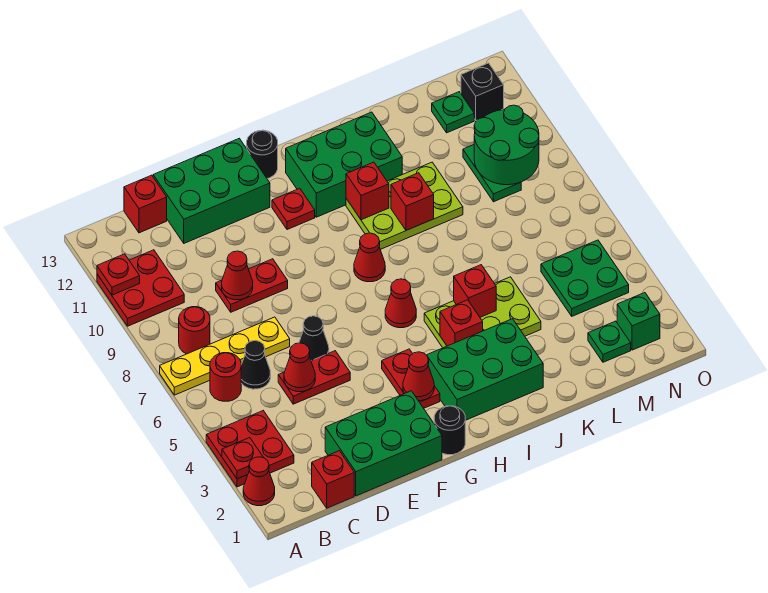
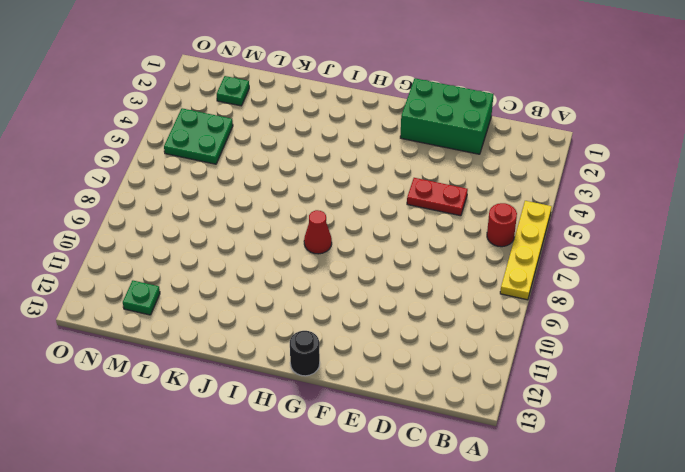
yellow plate A5:A8 level 1 -> yellow plate A7:D7 level 1
none -> red cone A2 level 1
none -> red plate A3:B4 level 1
none -> red plate A10:B11 level 1
none -> red round brick B8 level 1

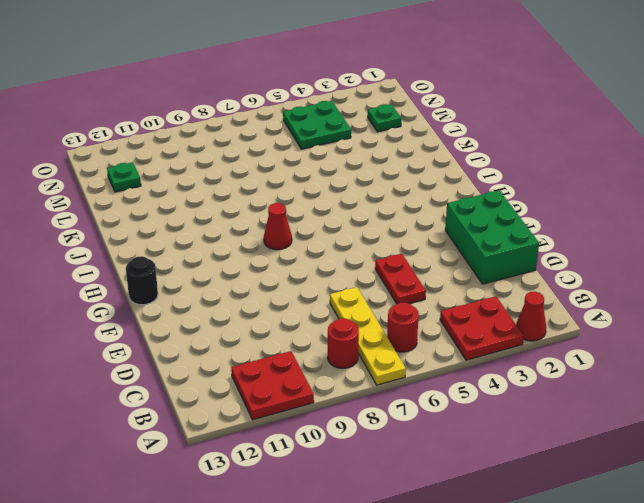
none -> red brick C1 level 1
none -> black cone C6 level 1
none -> red brick C13 level 1
none -> red plate D9:E9 level 1

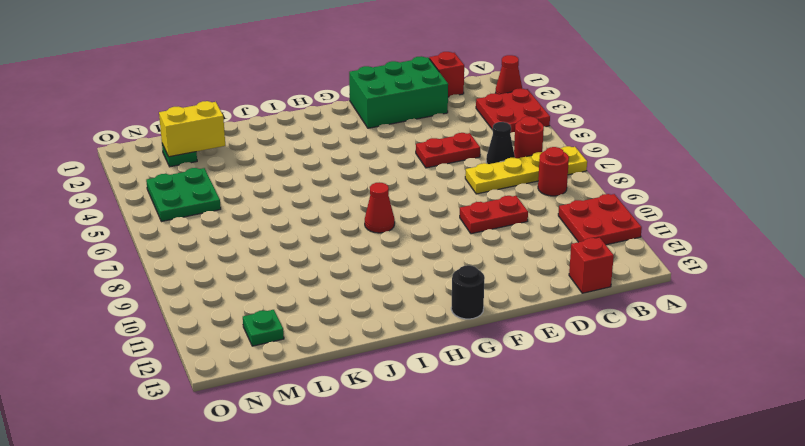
yellow brick L2:M2 level 2 -> none
none -> green brick D12:F13 level 1
none -> black cone E6 level 1
none -> black round brick G1 level 1
none -> red plate G3:G4 level 1

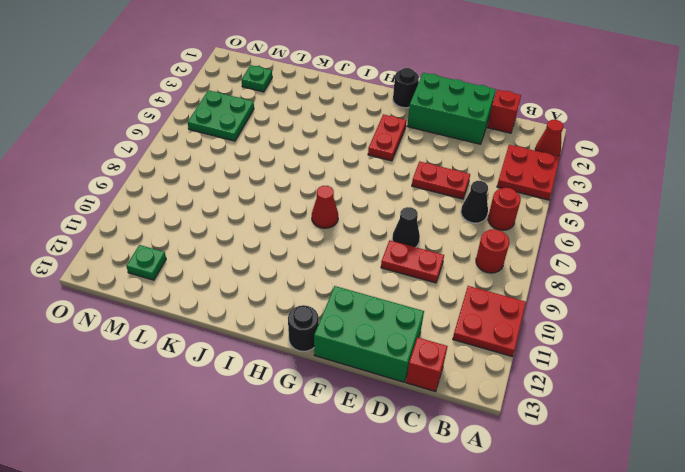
black cone E8 level 1 -> black cone E6 level 1
none -> yellow plate A7:D7 level 1
none -> red plate G11 level 1
none -> green brick H2:J3 level 1
none -> red cone H6 level 1

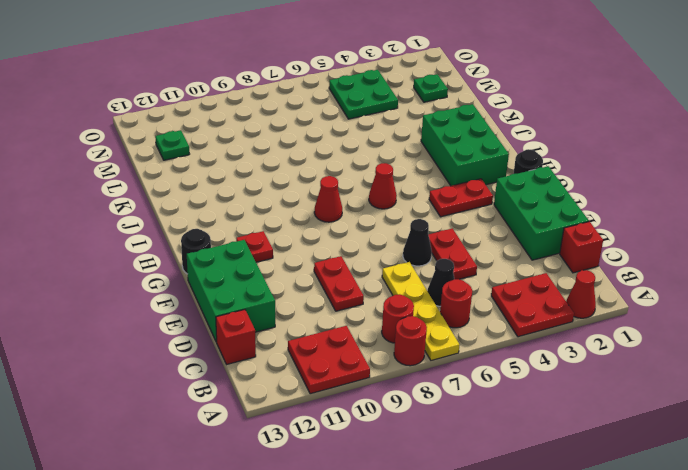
red round brick A8 level 1 -> none
none -> green brick H11:J12 level 1
none -> lime plate I4:K5 level 1
none -> lime plate I9:K10 level 1
none -> green plate M9:M10 level 1

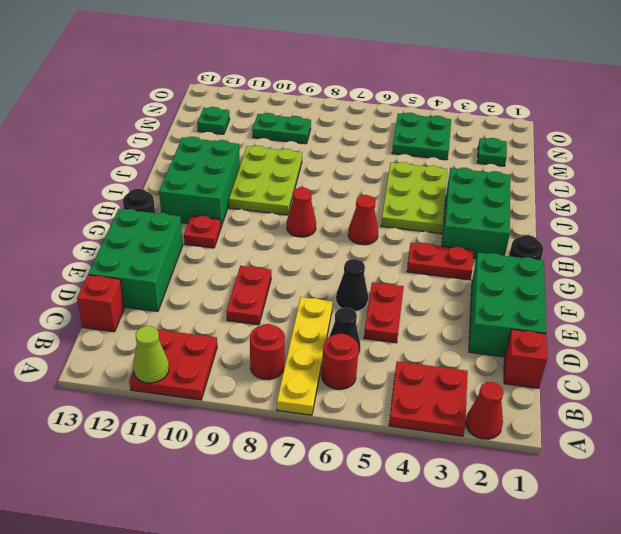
lime cone A11 level 2 -> red plate A11 level 2
none -> green brick N2 level 1
none -> black brick N12 level 1
none -> red plate A3 level 2
none -> red cone D5 level 2

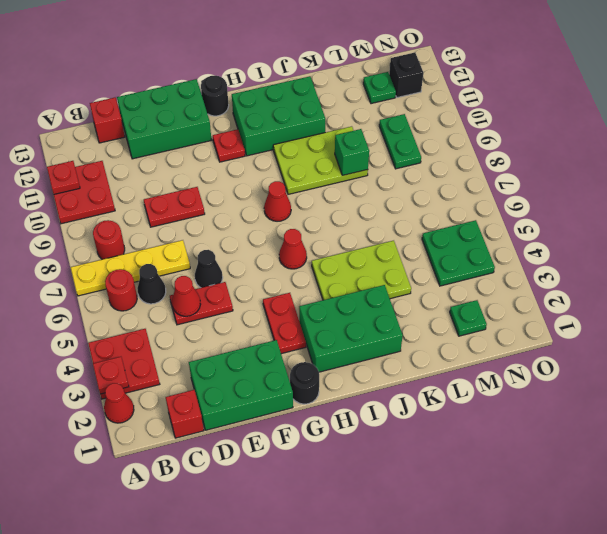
green brick K9 level 2 -> green brick N2 level 1
none -> red cone D9 level 2
none -> red cone G3 level 2
none -> red brick I4 level 2
none -> red brick I10 level 2

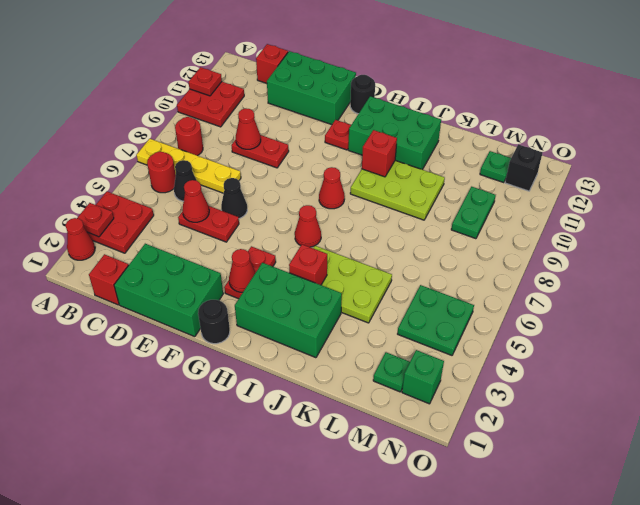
none -> red brick J5 level 2
none -> red brick J9 level 2
none -> green round brick M9:N10 level 2

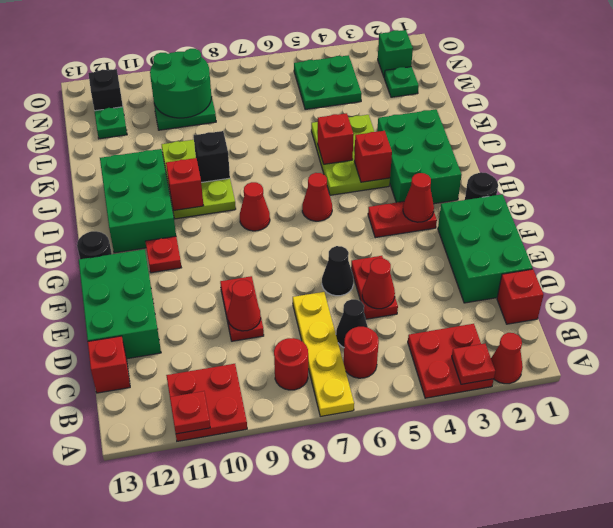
black brick J9 level 2 -> red brick J9 level 2

